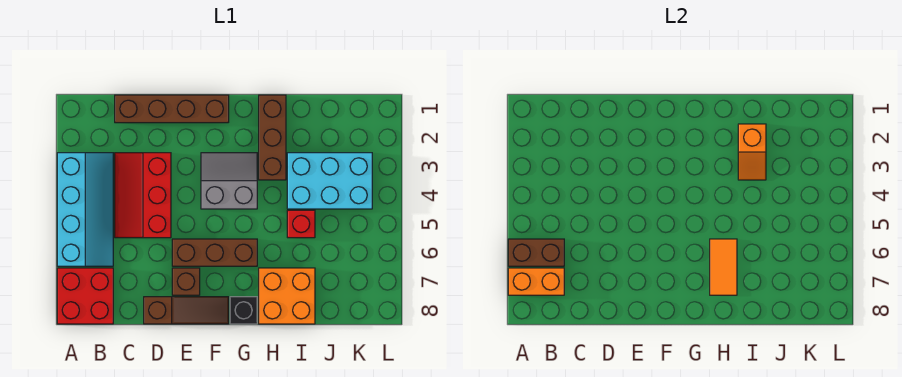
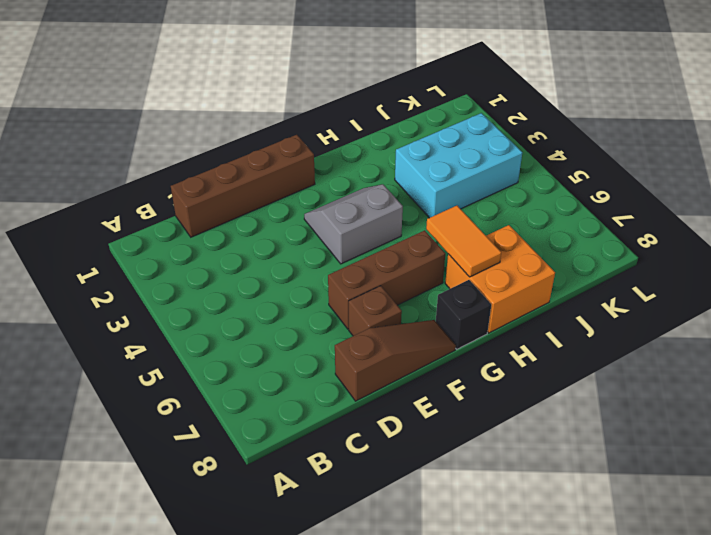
none -> cyan slope A3:B6 level 1 top A
none -> red brick A7:B8 level 1
none -> red slope C3:D5 level 1 top D

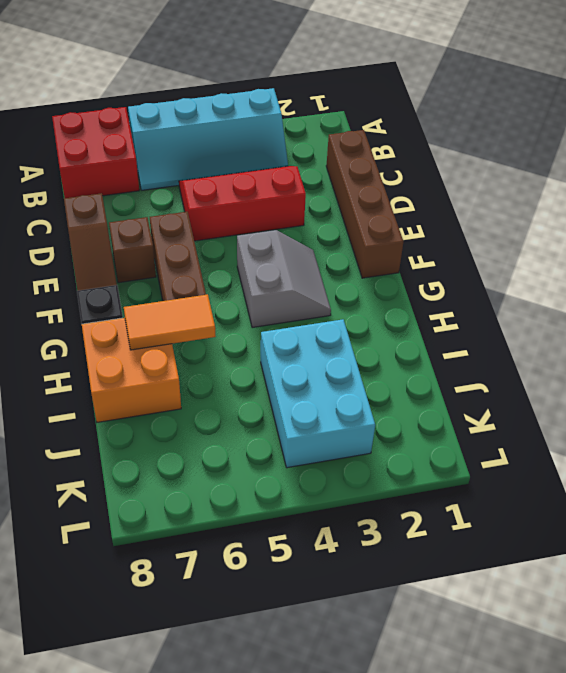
none -> brown brick H1:H3 level 1
none -> red brick I5 level 1
none -> brown brick A6:B6 level 2

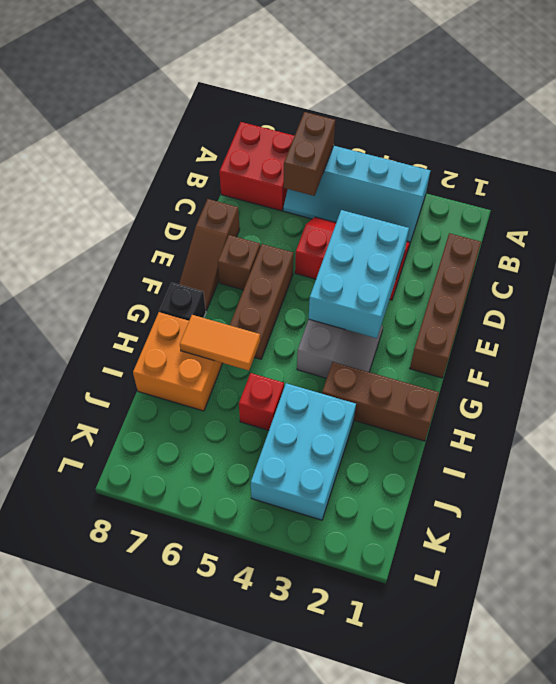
cyan brick D3:F4 level 2 -> none
none -> orange brick A7:B7 level 2
none -> orange slope I2:I3 level 2 top 2

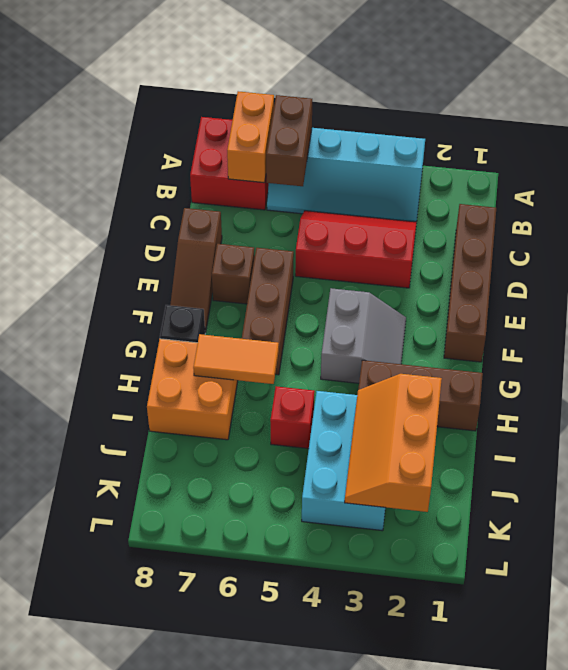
orange slope I2:K3 level 2 top 2 -> orange slope I2:I3 level 2 top 2

